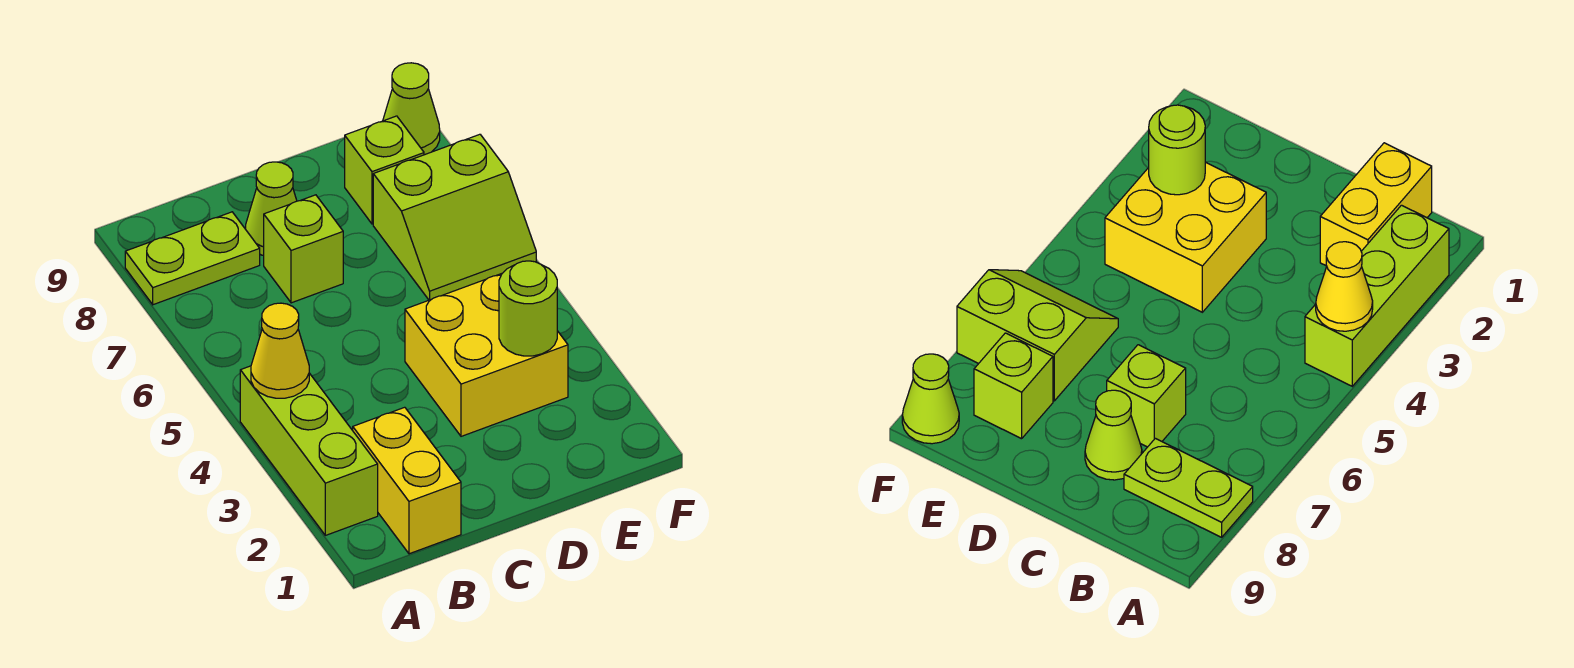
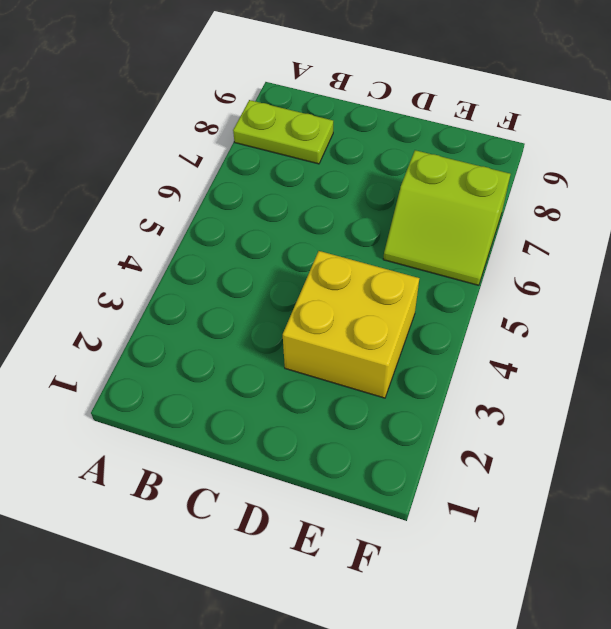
none -> lime brick A2:A4 level 1
none -> yellow brick B1:B2 level 1

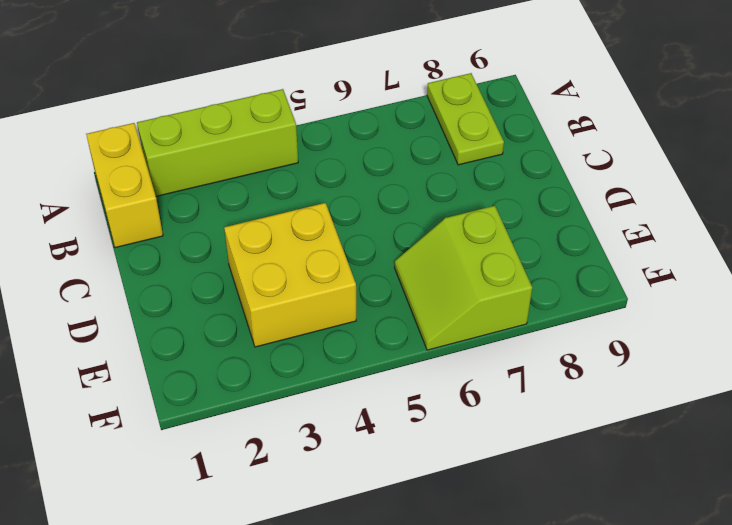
yellow brick A1:B1 level 1 -> yellow brick B1:B2 level 1
none -> lime brick C7 level 1
none -> lime cone C8 level 1

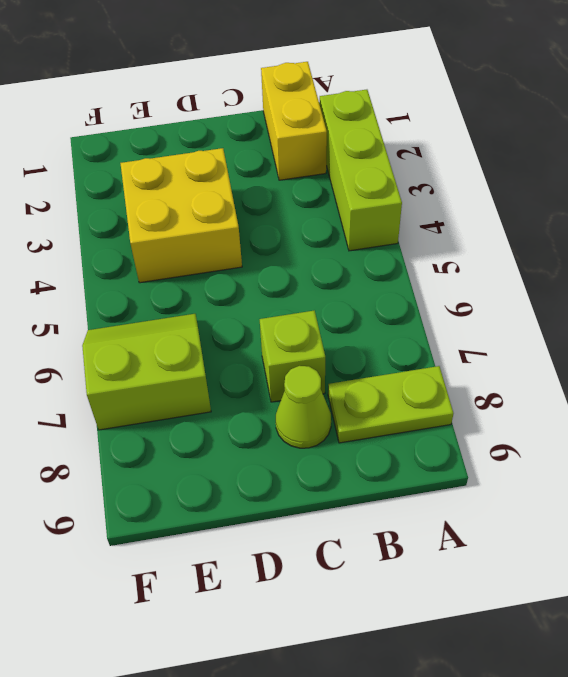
none -> lime brick E8 level 1
none -> lime cone F9 level 1

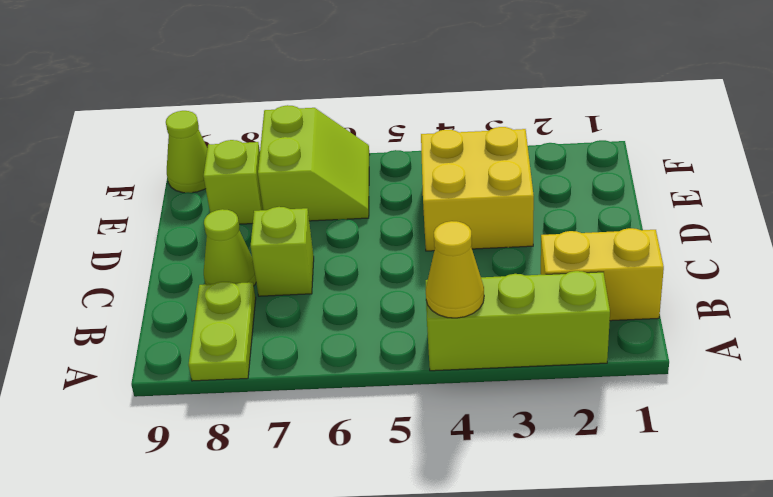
none -> lime round brick E3 level 2

